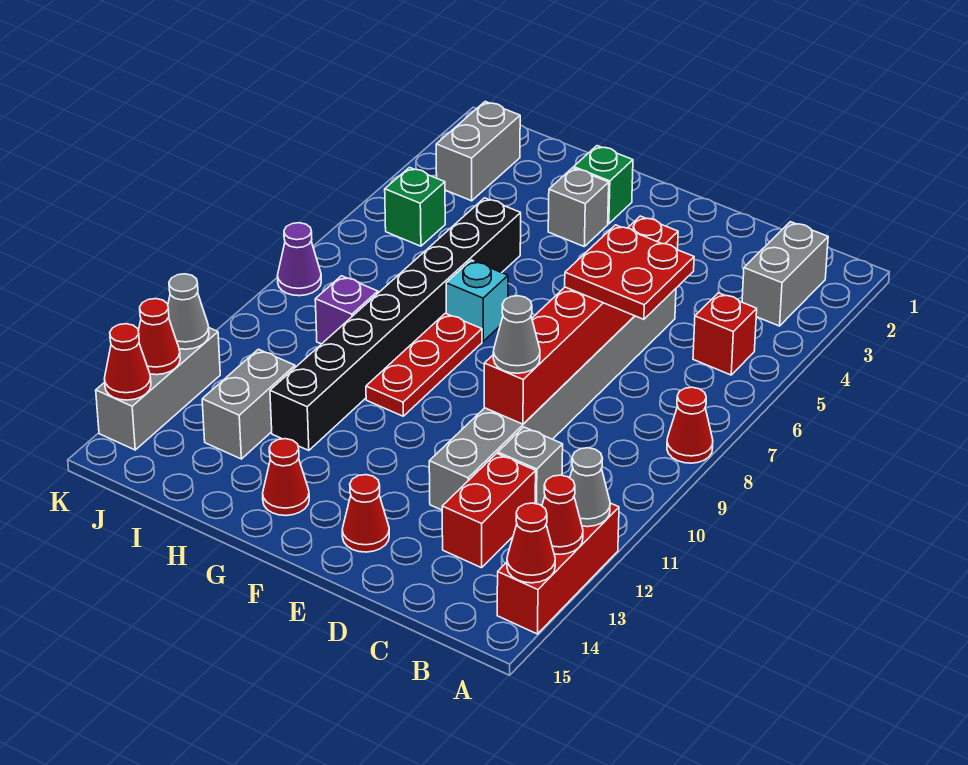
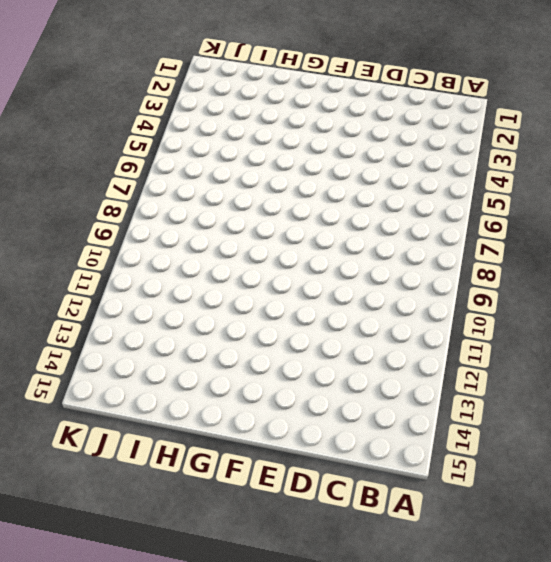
none -> red cone A8 level 1
none -> red brick A12:A14 level 1
none -> grey brick B2:B3 level 1

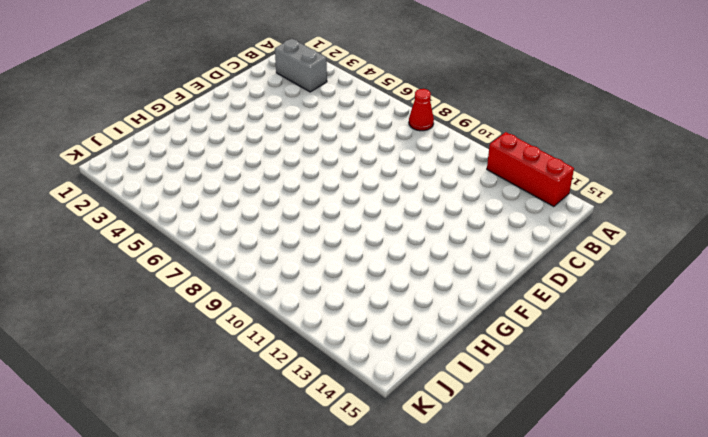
none -> red brick B5 level 1
none -> grey brick C11 level 1
none -> red brick C12:C13 level 1

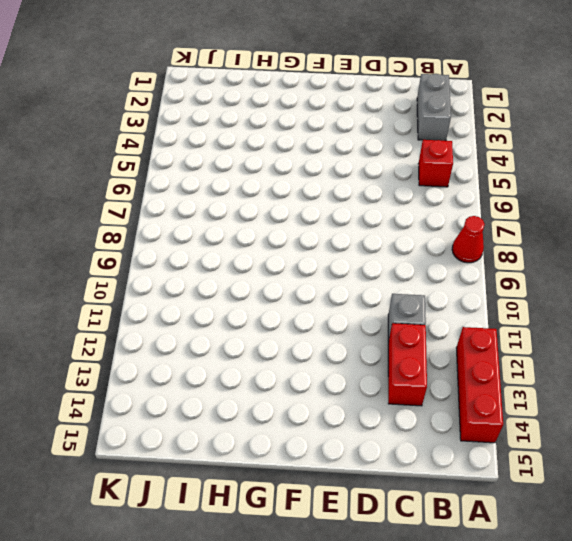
none -> grey brick D5:D12 level 1
none -> red cone E14 level 1
none -> green brick G2 level 1

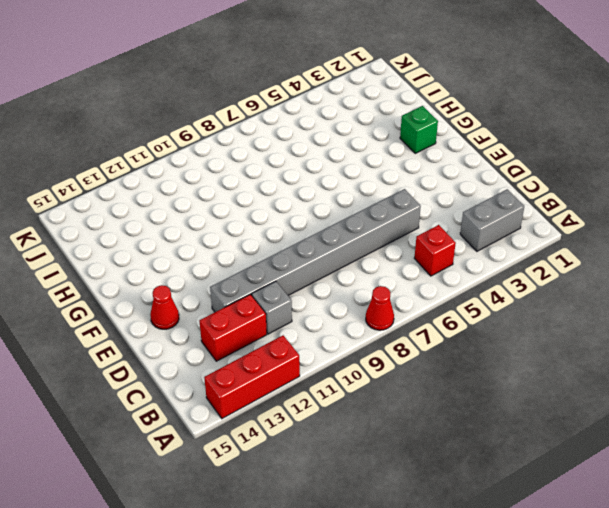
none -> grey brick G3 level 1
none -> cyan brick G7 level 1
none -> red plate G8:G10 level 1

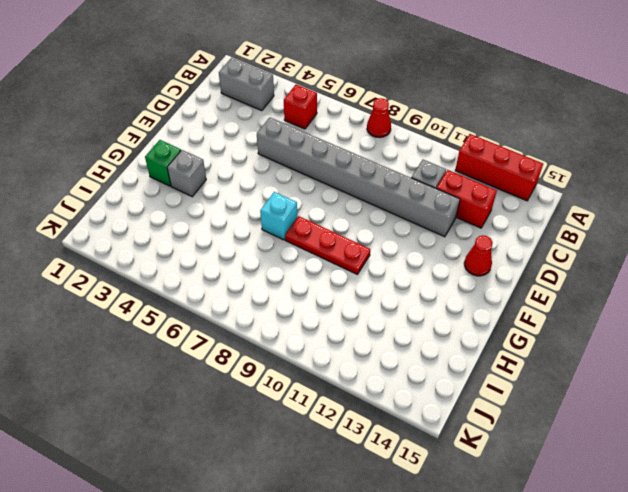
none -> red cone G14 level 1
none -> black brick H5:H12 level 1
none -> purple brick I9 level 1

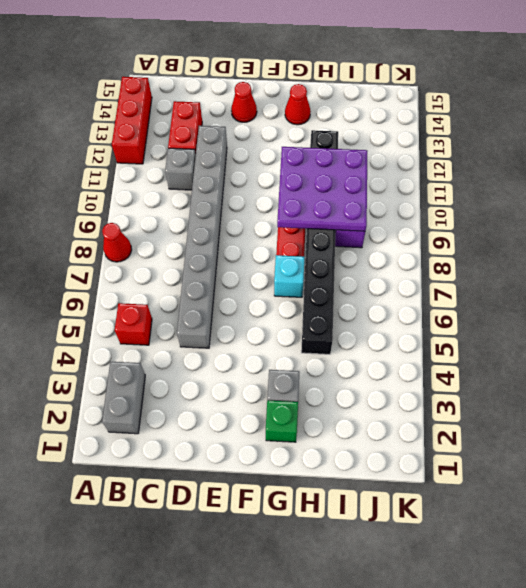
purple plate G9:I11 level 2 -> none
none -> grey brick I12:I13 level 1
none -> grey brick J2:J3 level 1
none -> green brick J5 level 1

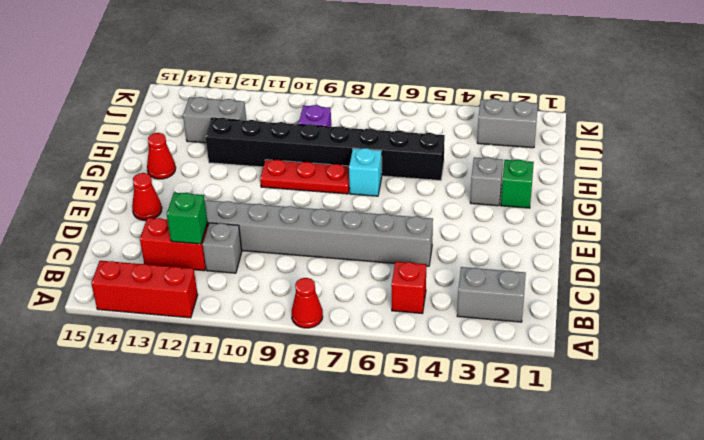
green brick C12 level 2 -> green brick J5 level 1
none -> purple cone K8 level 1
none -> grey brick K12:K14 level 1
none -> grey cone A12 level 2

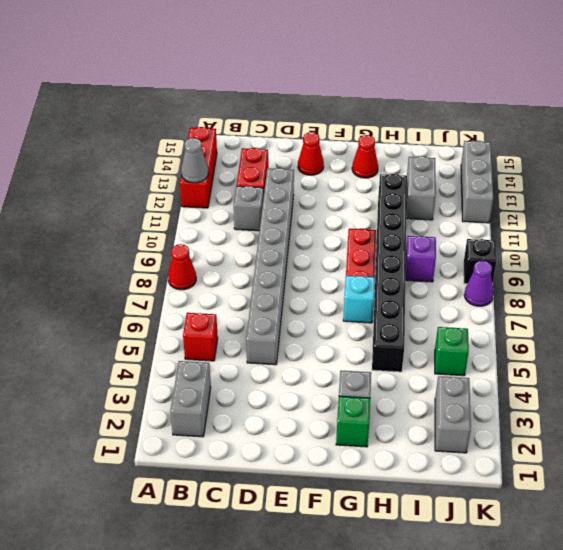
black brick K9 level 1 -> none
none -> red cone A13 level 2
none -> red cone A14 level 2
none -> red brick D5:D10 level 2

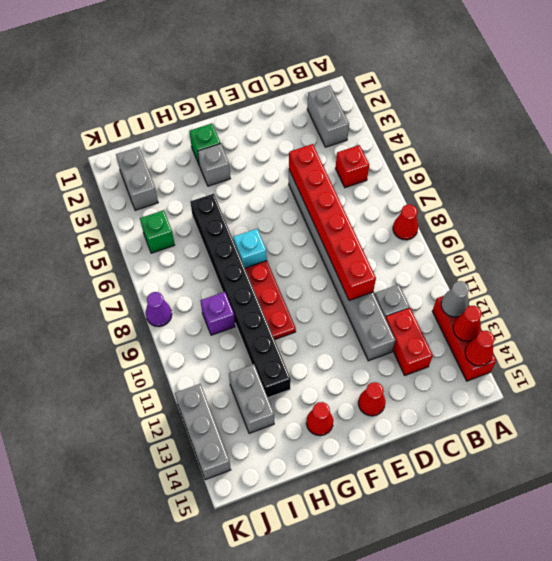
none -> grey cone K12 level 2
none -> red cone K13 level 2
none -> red cone K14 level 2

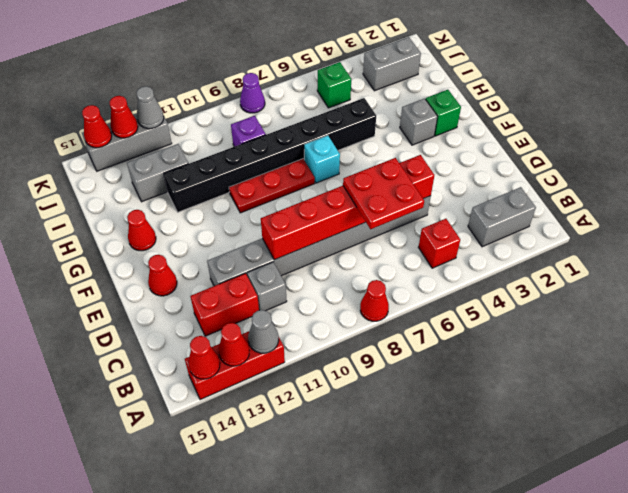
none -> grey cone D10 level 3

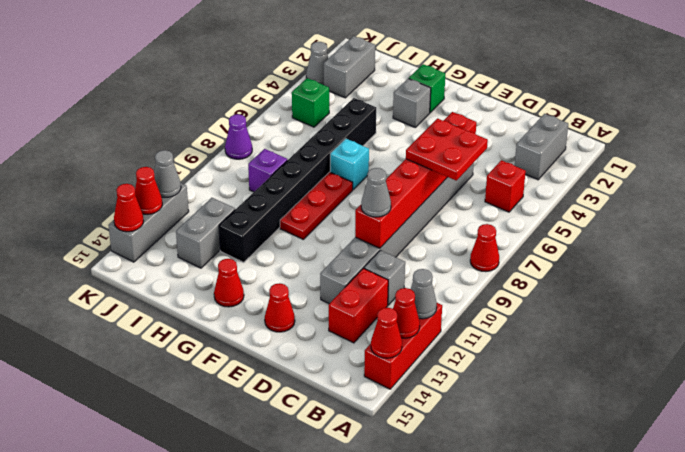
grey cone K3 level 1 -> none

